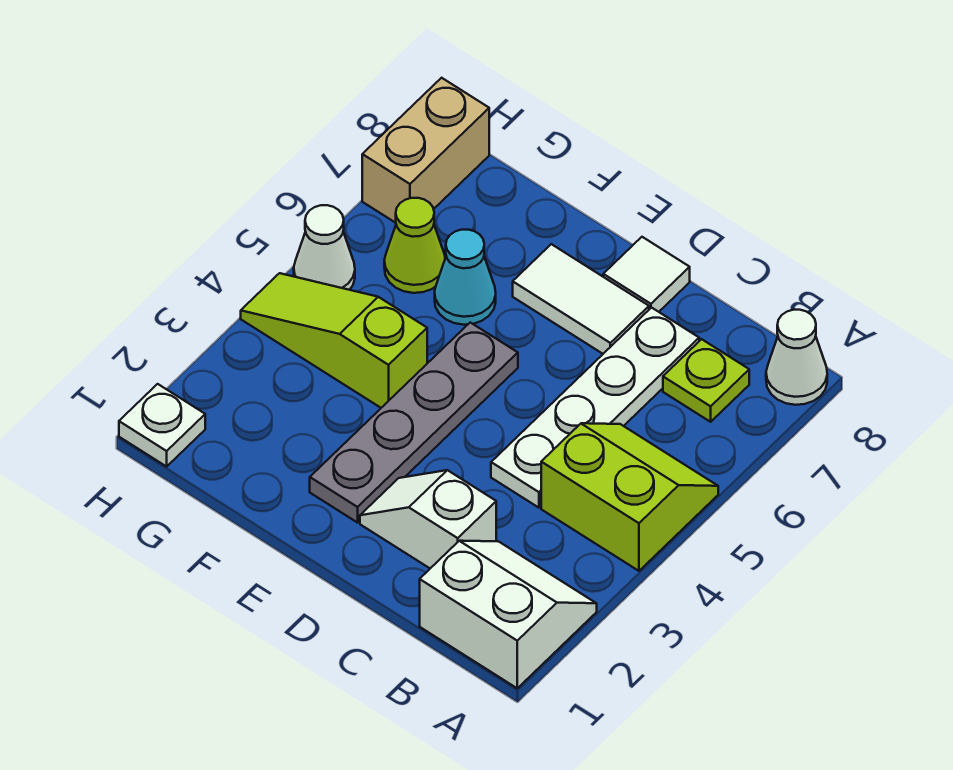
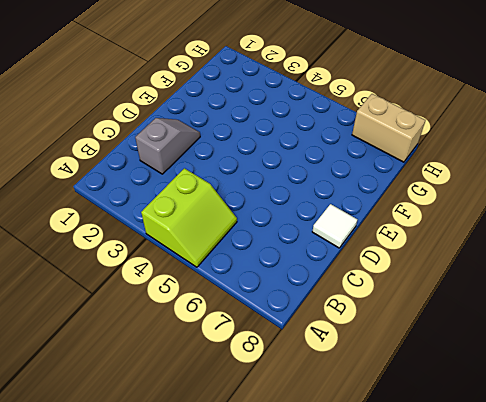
grey slope C2:D2 level 1 top C -> white slope C2:D2 level 1 top C
none -> white slope A1:B2 level 1 top 1
none -> white cone A8 level 1
none -> lime plate B7 level 1

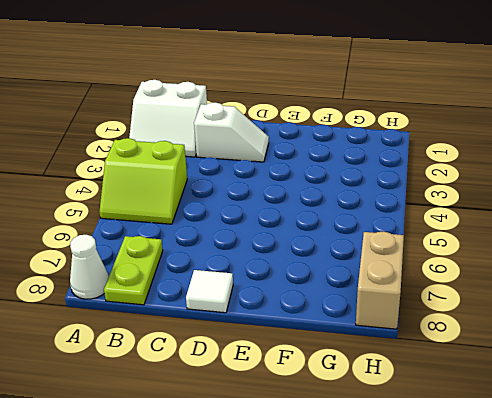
lime plate B7:B8 level 1 -> lime plate B7 level 1
none -> white plate C4:C7 level 1
none -> white tile D7:E7 level 1
none -> grey plate E2:E5 level 1

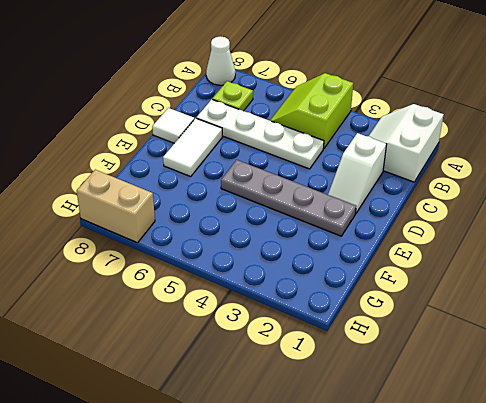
none -> lime slope F4:H4 level 1 top F
none -> cyan cone F6 level 1
none -> lime cone G6 level 1

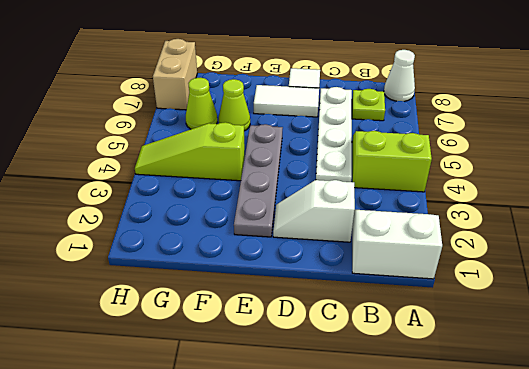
lime cone F6 level 1 -> cyan cone F6 level 1
none -> white plate H1 level 1
none -> white cone H5 level 1

